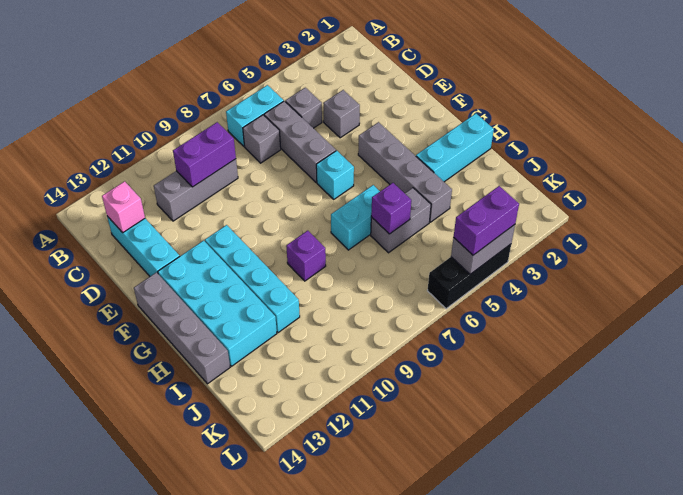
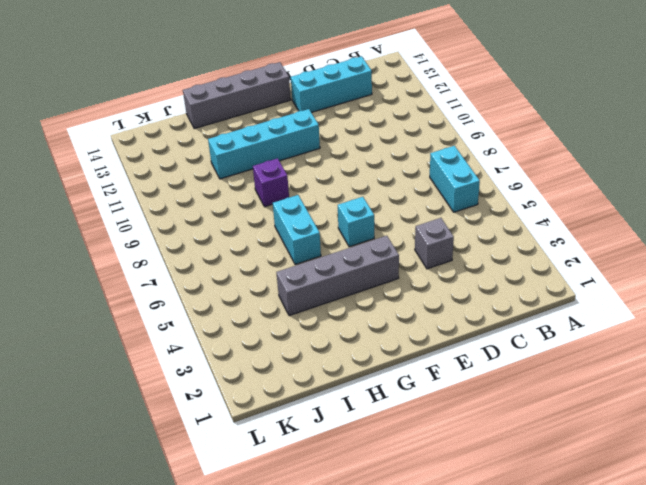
none -> grey brick C5 level 1
none -> grey brick C6:E6 level 1
none -> grey brick C7 level 1

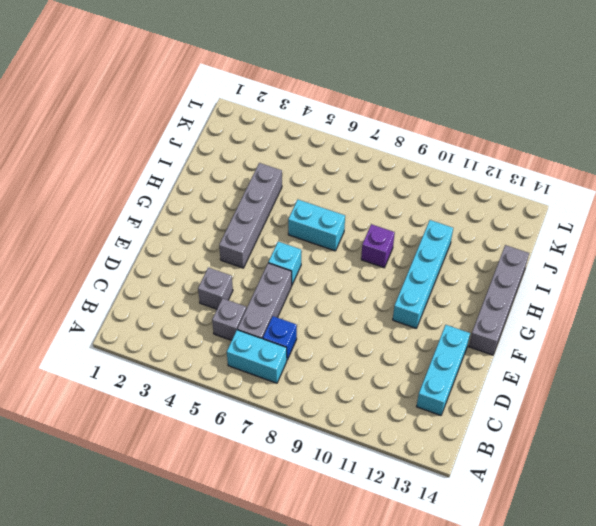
blue brick C7 level 1 -> grey brick C7 level 1
none -> grey brick C9:C11 level 1
none -> cyan brick F12:I13 level 1
none -> cyan brick H1:H3 level 1

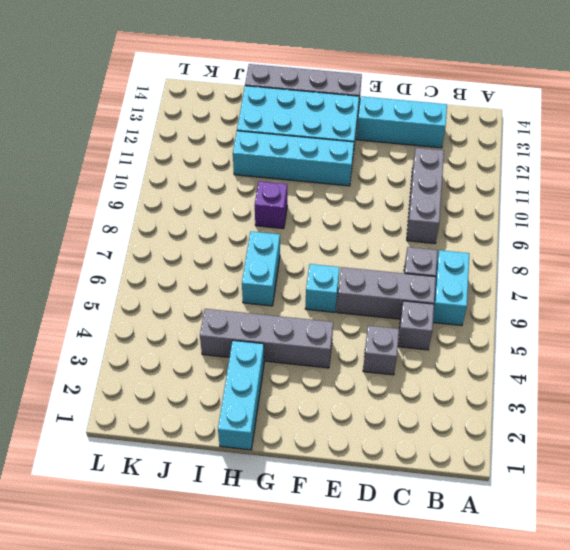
none -> grey brick I5:I6 level 1
none -> black brick L4:L6 level 1
none -> purple brick C9:C10 level 2

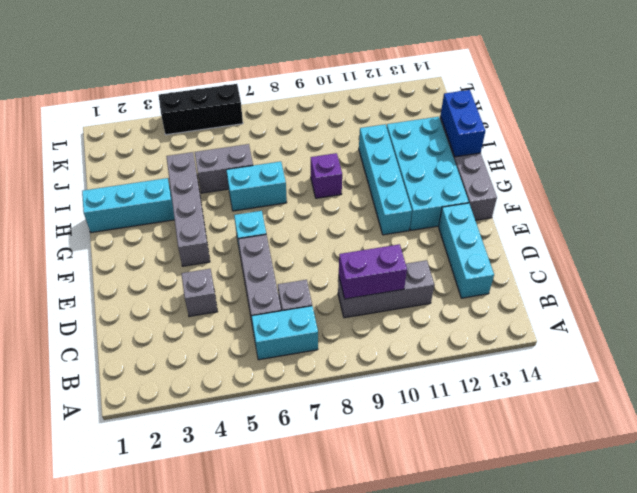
blue brick H14:I14 level 2 -> none
none -> grey brick C5 level 1
none -> pink brick C13 level 2
none -> purple brick I6 level 2

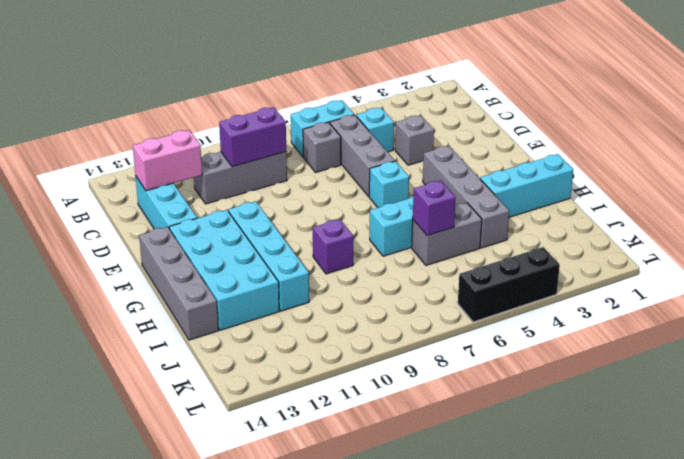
cyan brick C5 level 1 -> grey brick C5 level 1
pink brick C12:C13 level 2 -> pink brick C13 level 2
none -> grey brick L4:L5 level 2
none -> purple brick L4:L5 level 3

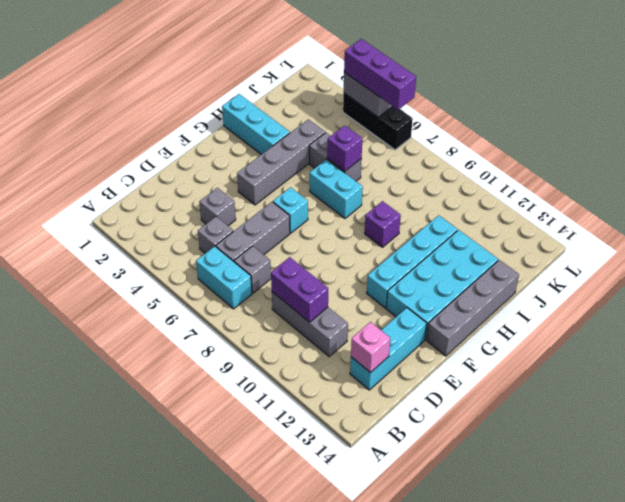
purple brick L4:L6 level 3 -> purple brick L4:L5 level 3

